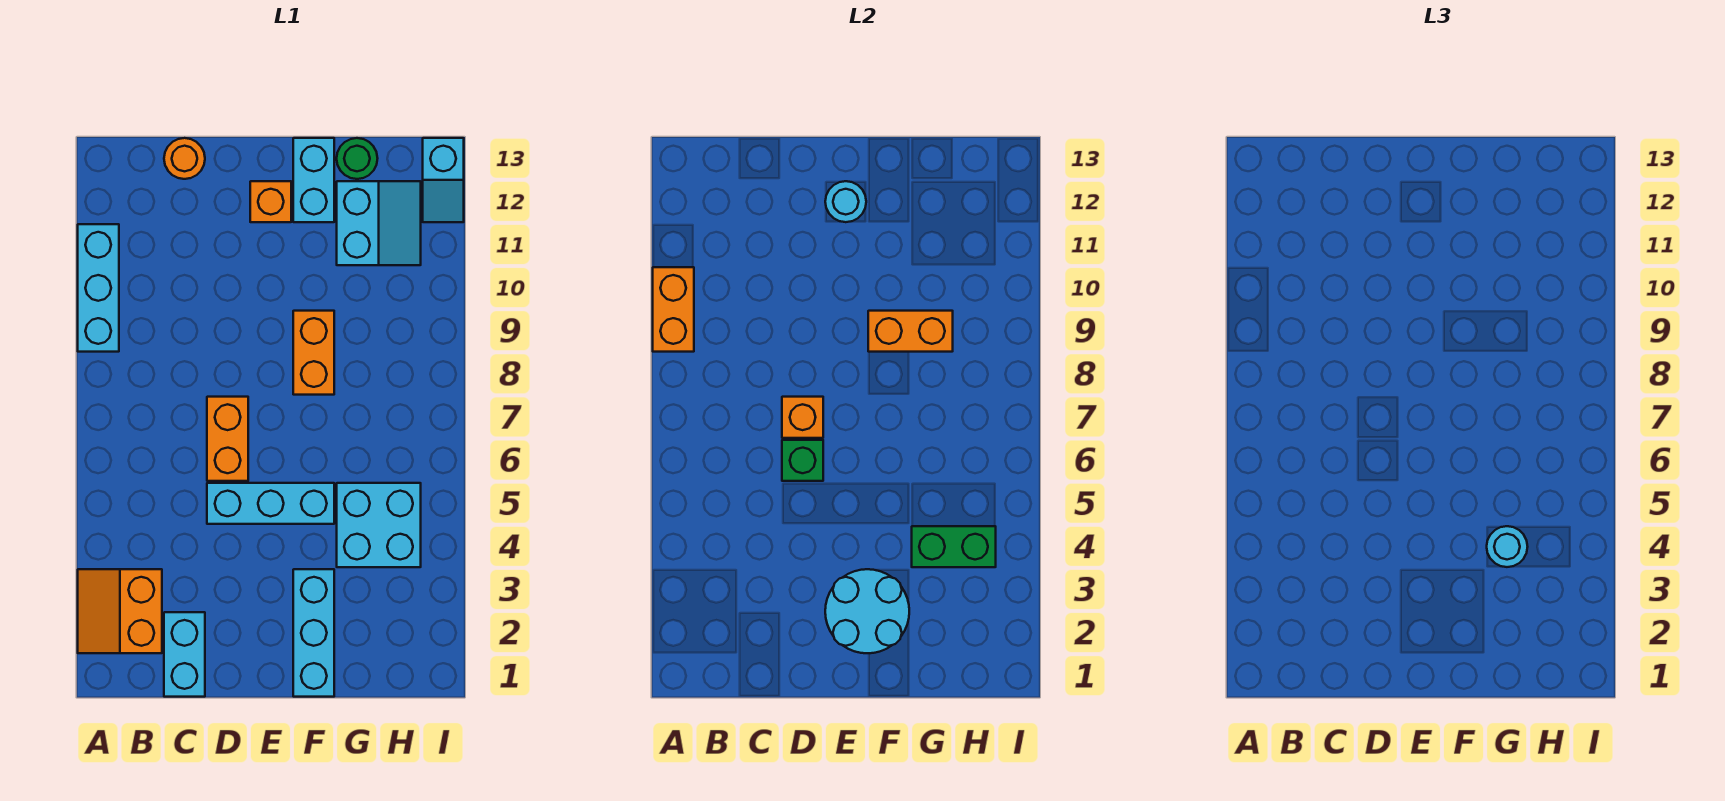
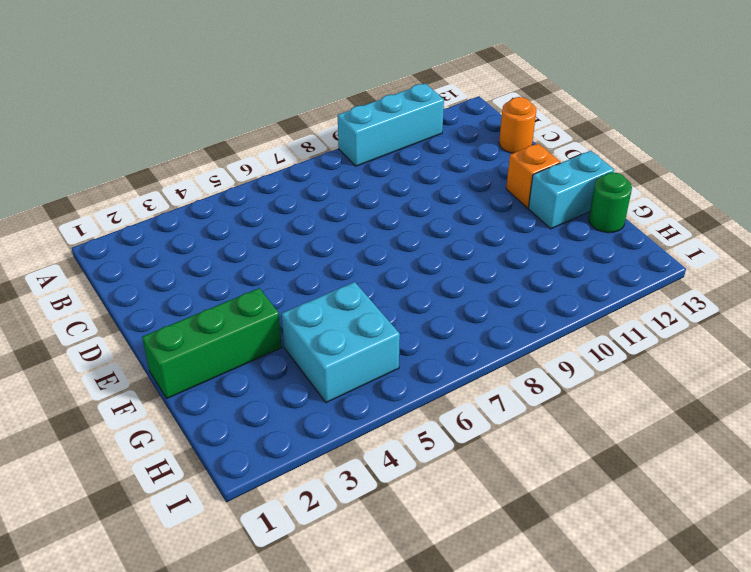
green brick F1:F3 level 1 -> cyan brick F1:F3 level 1
none -> orange slope A2:B3 level 1 top B
none -> cyan brick C1:C2 level 1
none -> cyan brick D5:F5 level 1

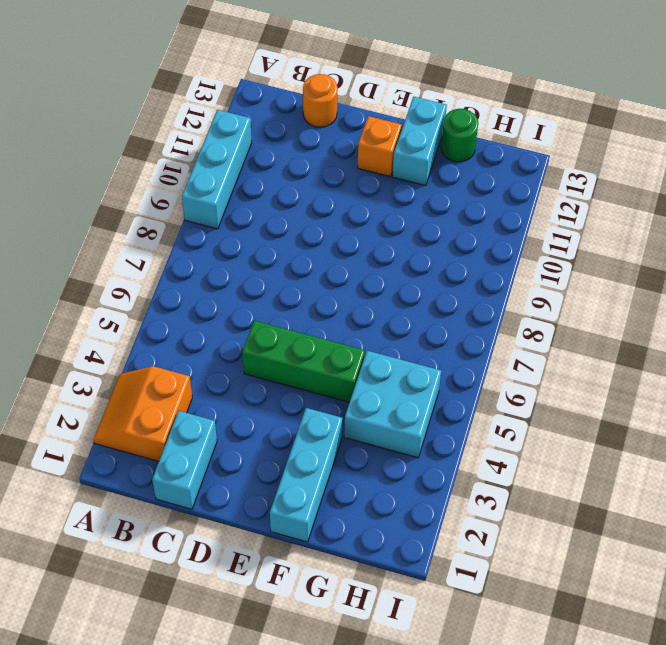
green brick D5:F5 level 1 -> cyan brick D5:F5 level 1
none -> orange brick D6:D7 level 1
none -> orange brick F8:F9 level 1
none -> cyan slope G11:H12 level 1 top G

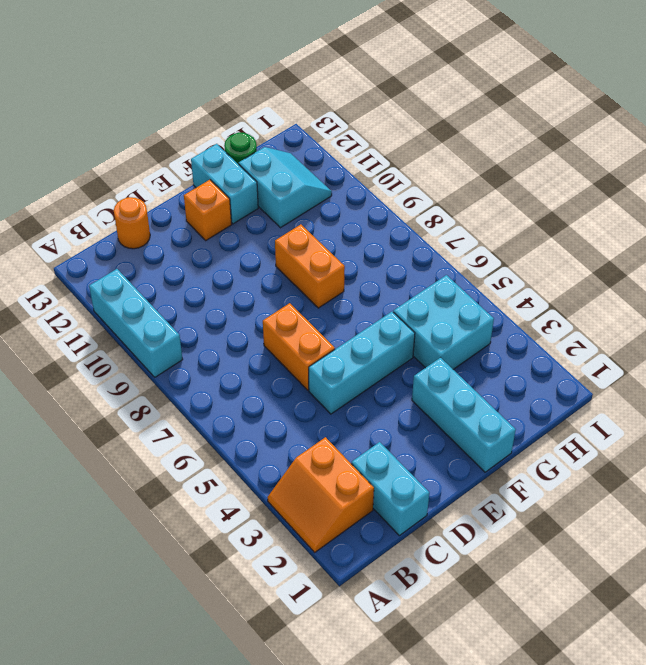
none -> cyan slope I12:I13 level 1 top 13
none -> orange brick A9:A10 level 2
none -> green brick D6 level 2

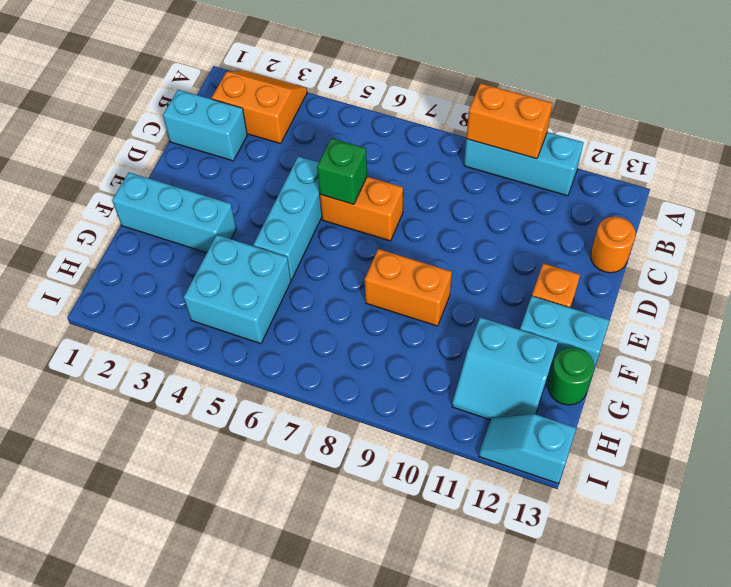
none -> orange brick D7 level 2
none -> cyan round brick E2:F3 level 2
none -> cyan round brick E12 level 2

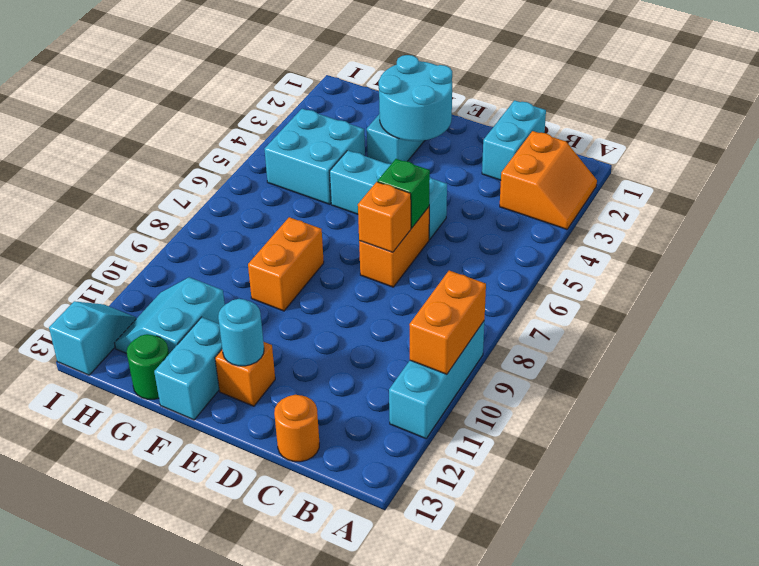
none -> orange brick F9:G9 level 2
none -> green brick G4:H4 level 2
none -> cyan round brick G4 level 3

